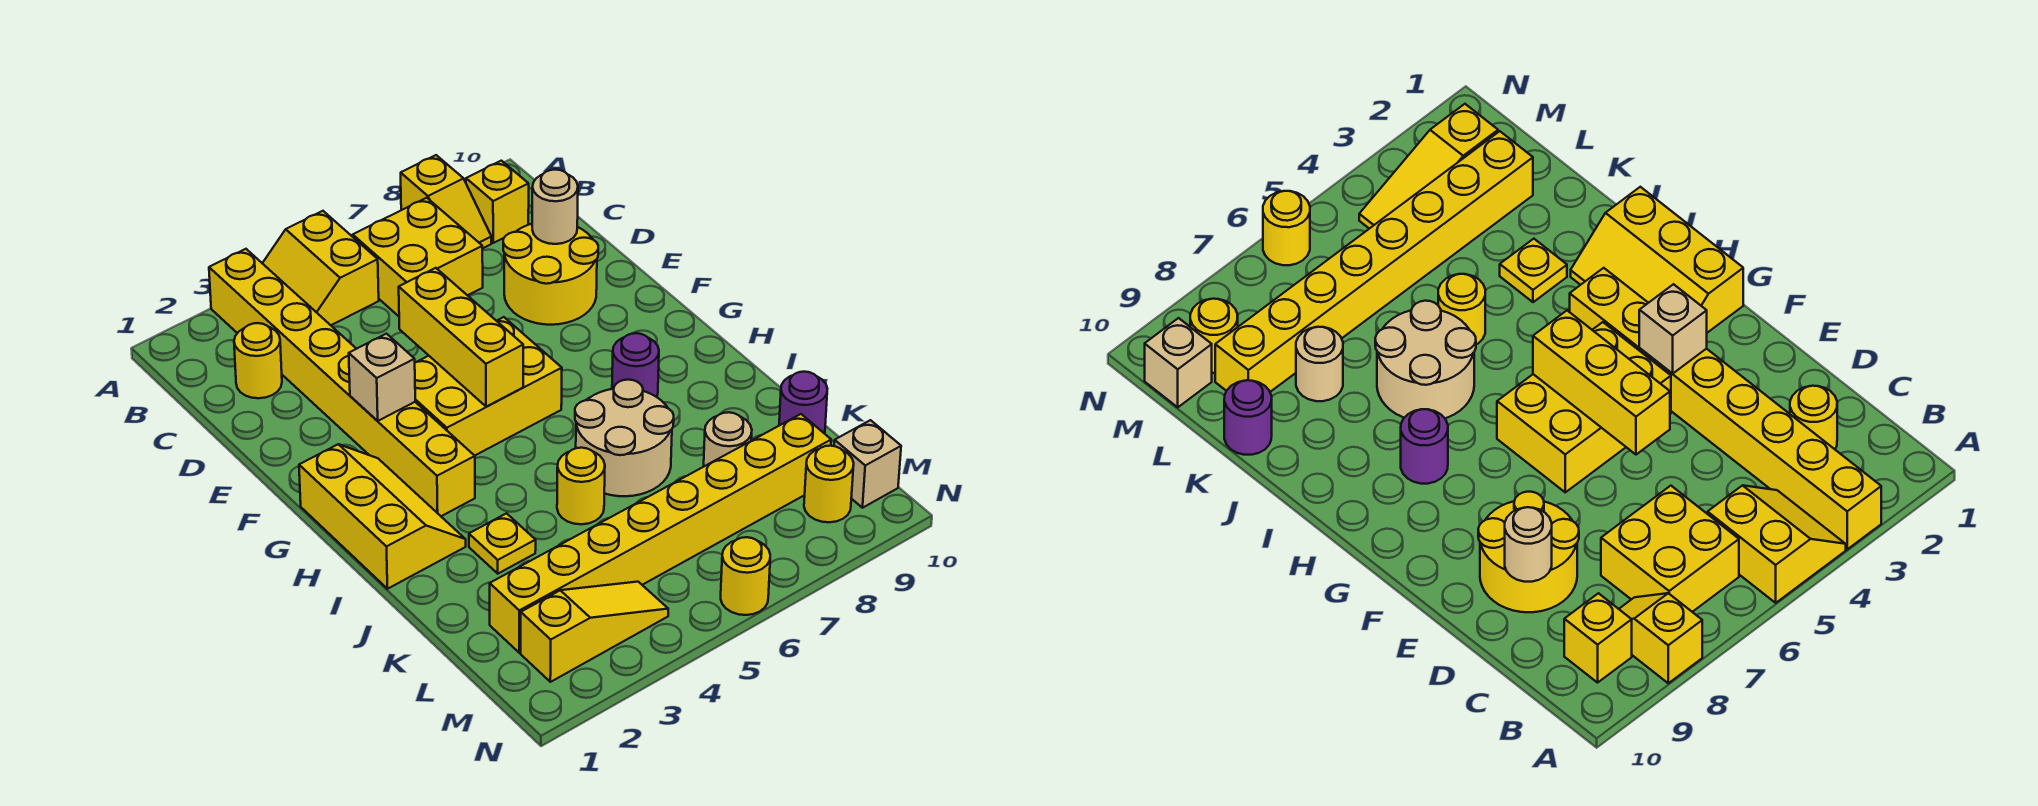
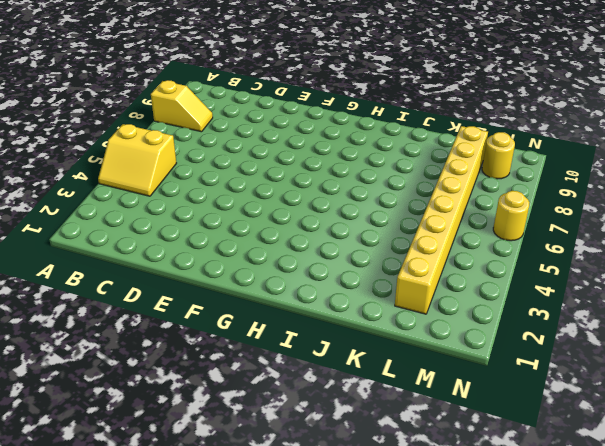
none -> yellow brick A3:H3 level 1
none -> yellow brick B6:C7 level 1
none -> yellow brick B9 level 1

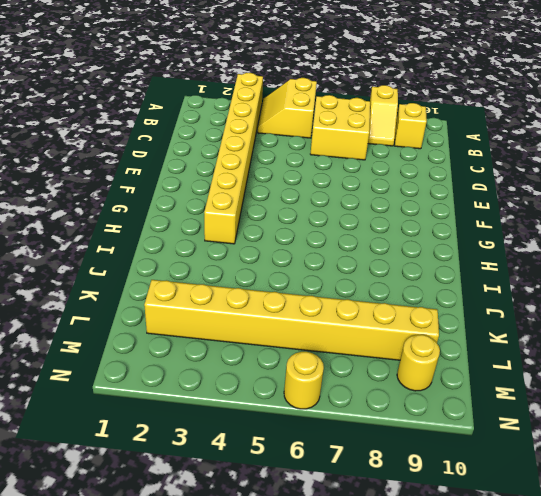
none -> yellow round brick C2 level 1
none -> yellow round brick D8:E9 level 1
none -> yellow brick F4:G6 level 1

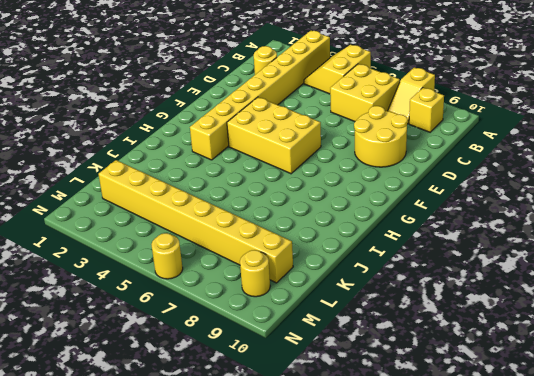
none -> yellow slope G1:I2 level 1 top 1
none -> purple round brick H8 level 1
none -> tan round brick I6:J7 level 1

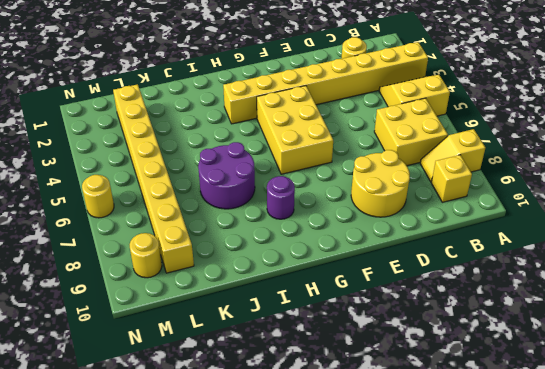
purple round brick I6:J7 level 1 -> tan round brick I6:J7 level 1
none -> yellow slope G1:I2 level 1 top 1
none -> yellow plate J3 level 1
none -> yellow round brick J5 level 1

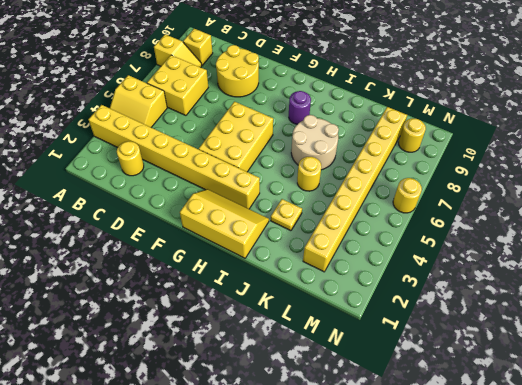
none -> tan round brick K8 level 1
none -> purple round brick K10 level 1
none -> yellow slope M2:M4 level 1 top 2

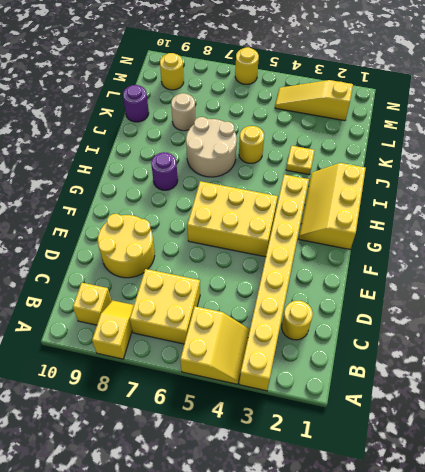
none -> yellow brick L2:L9 level 1
none -> tan brick M10 level 1
none -> tan round brick D9 level 2

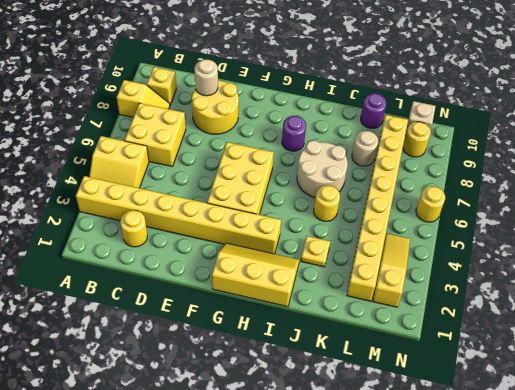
none -> yellow brick E5:G5 level 2
none -> tan brick F3 level 2

